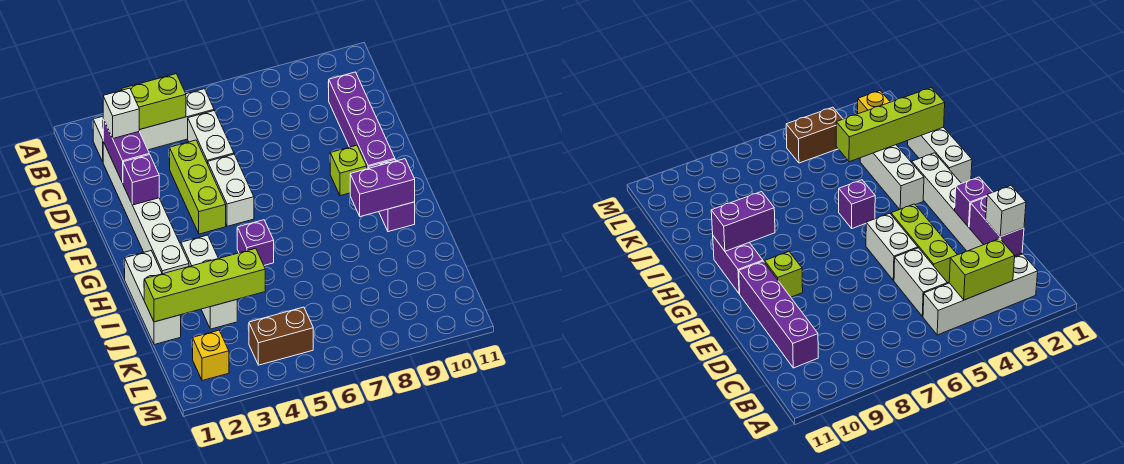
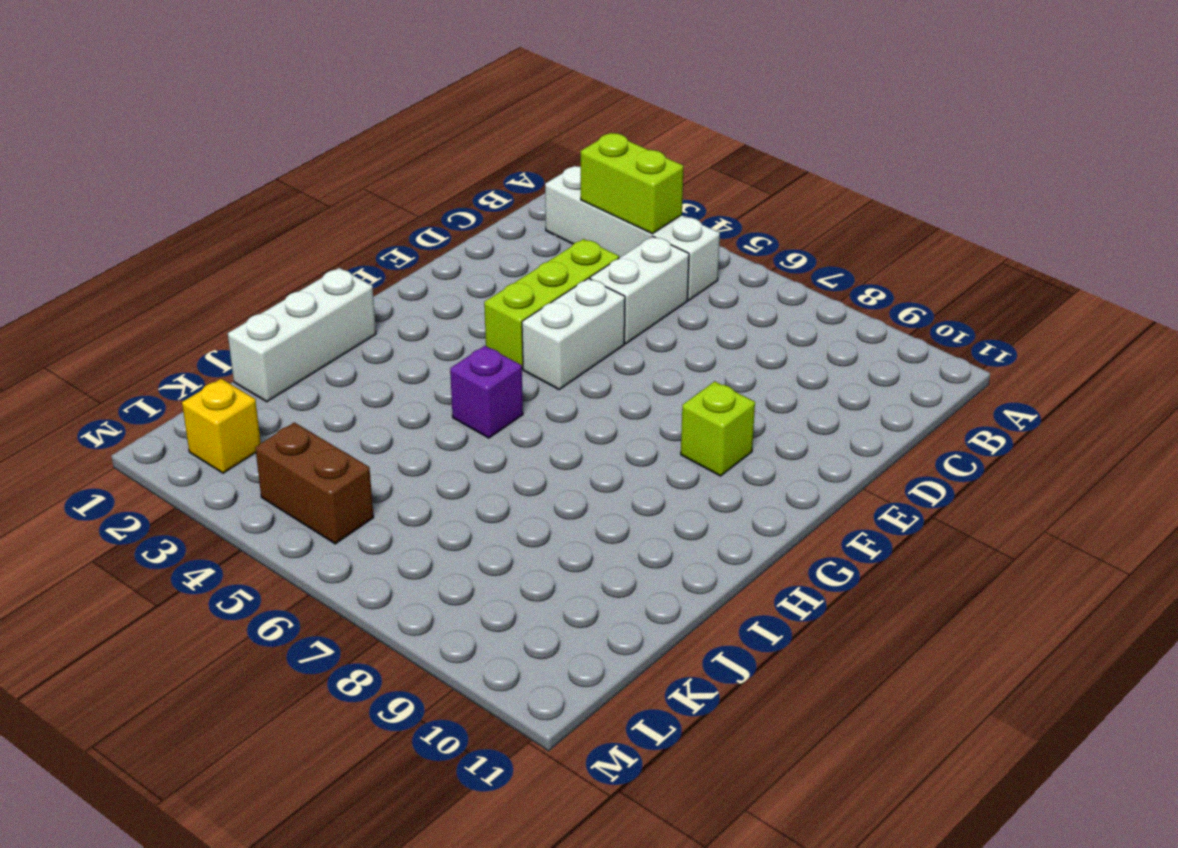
none -> white brick C2:H2 level 1
none -> purple brick C10:F10 level 1
none -> purple brick G10:H10 level 1

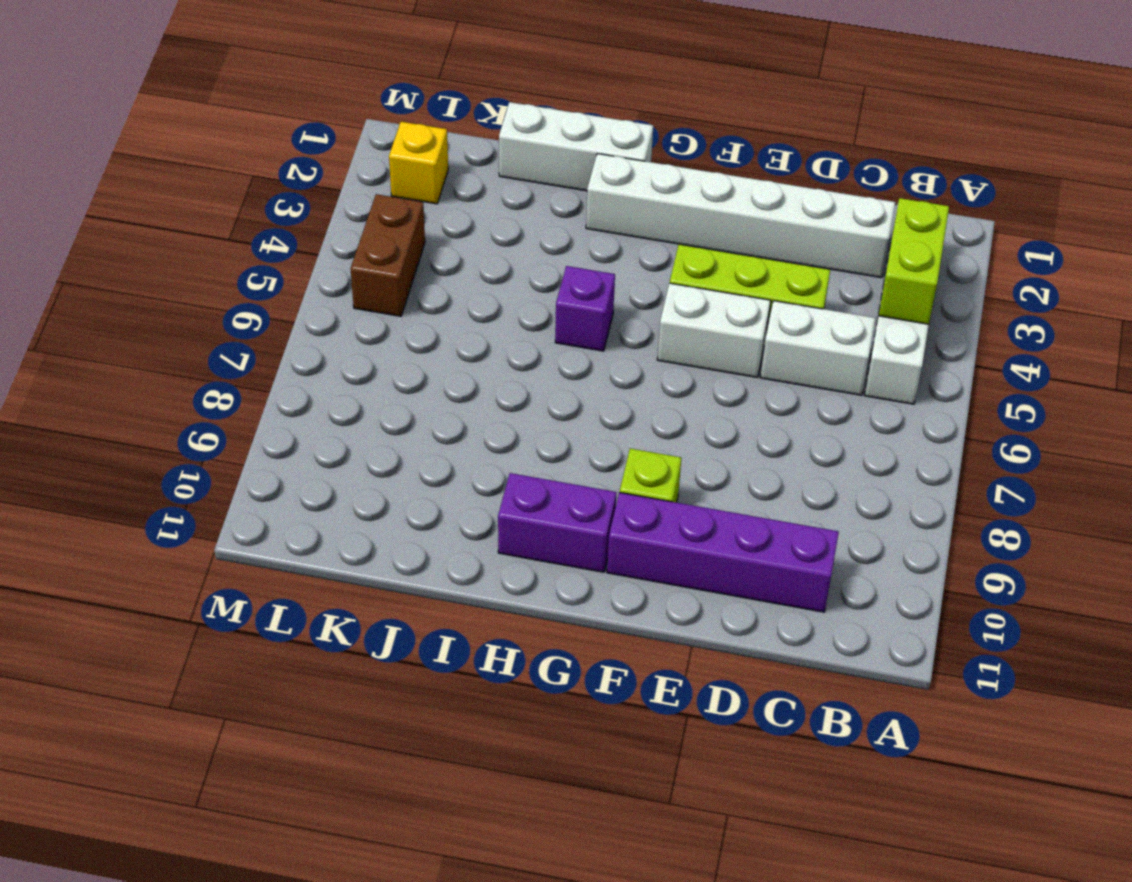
none -> white brick H3:J3 level 1
none -> purple brick C2:D2 level 2
none -> purple brick E2 level 2

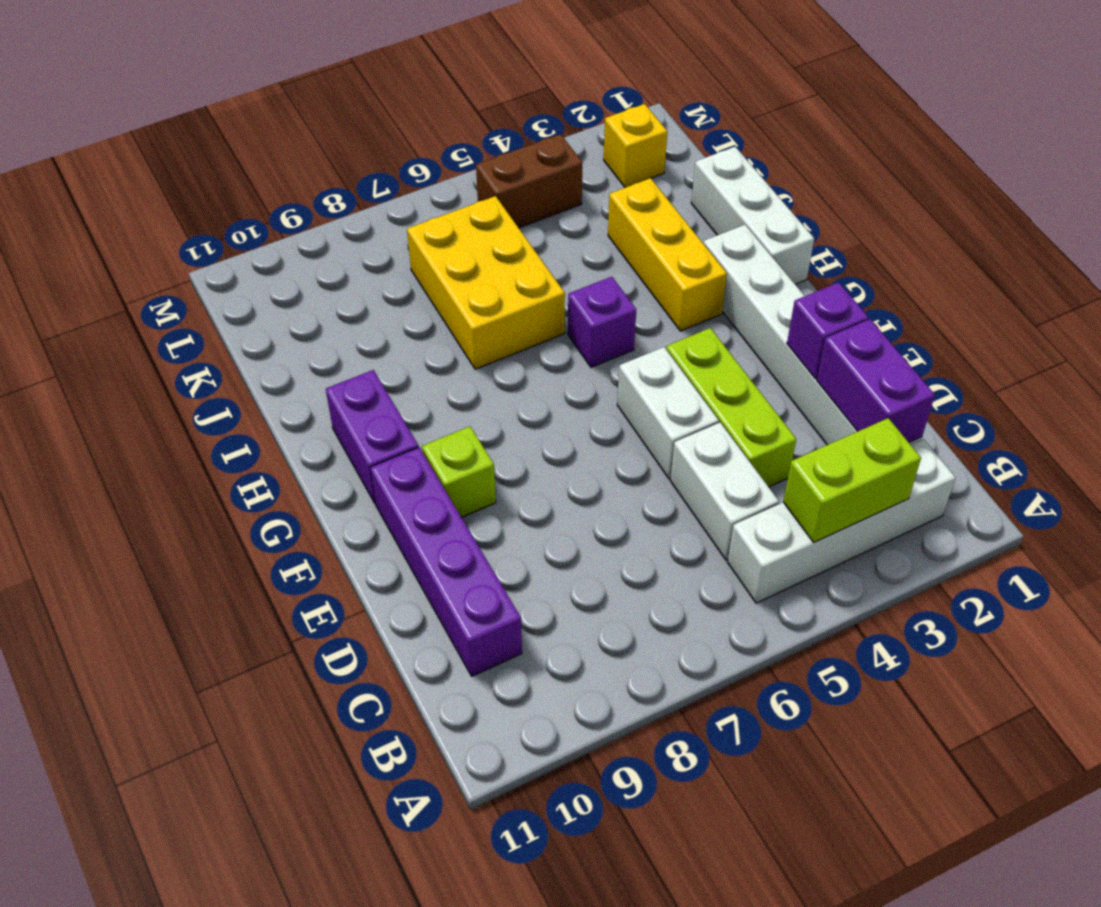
yellow brick H3:J3 level 1 -> white brick H3:J3 level 1
yellow brick I6:K7 level 1 -> none
none -> purple brick H9:H10 level 2
none -> lime brick J1:J4 level 2
none -> white brick C2 level 3

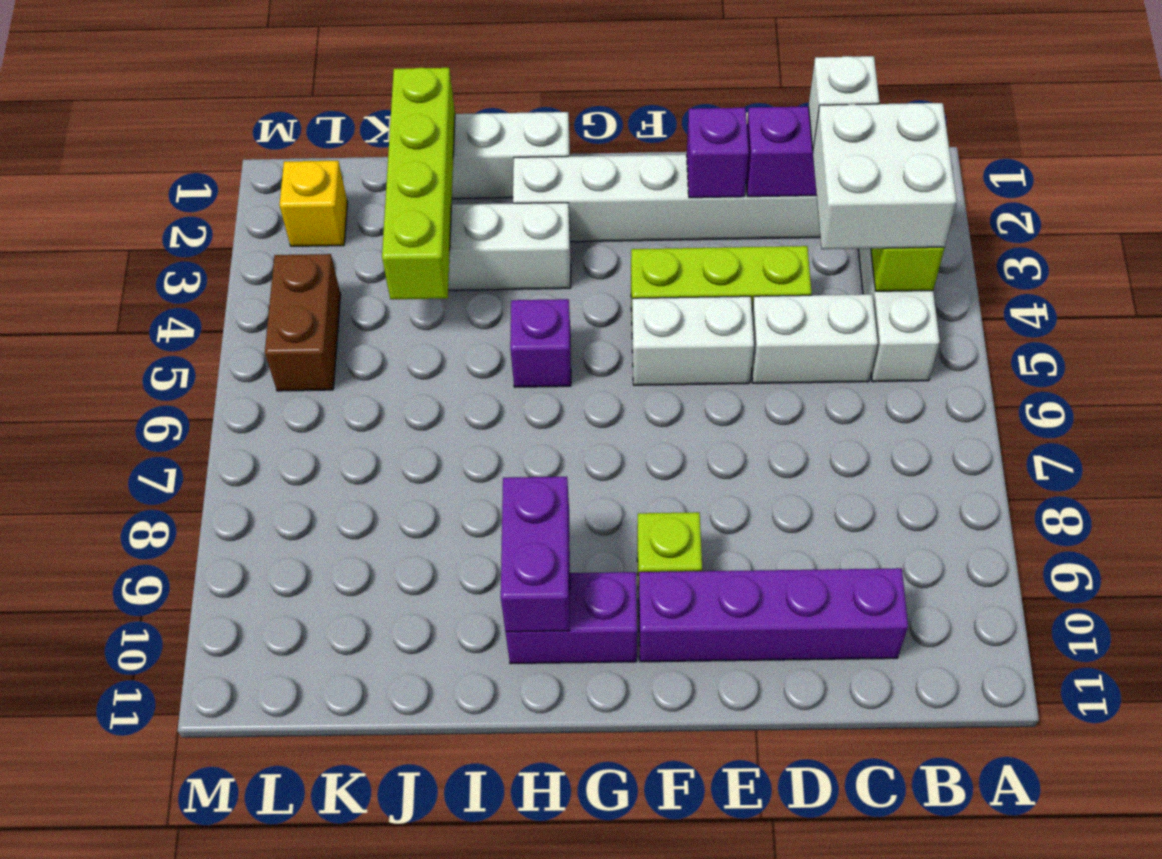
white brick B3:C4 level 3 -> none

